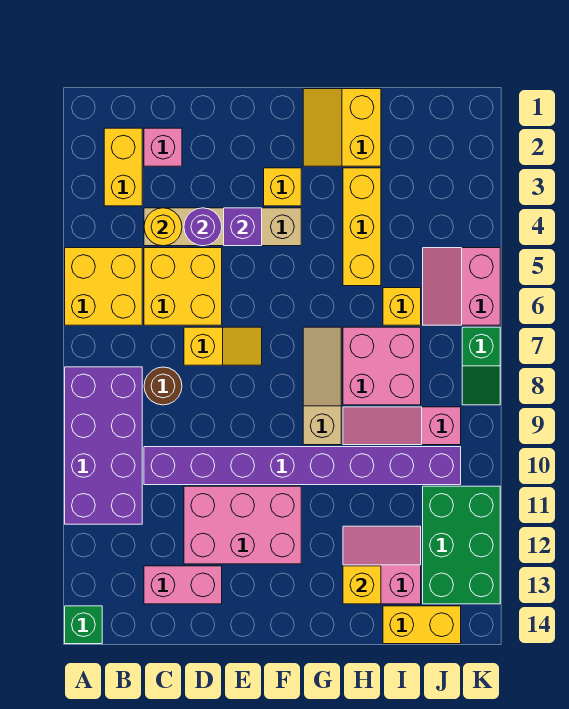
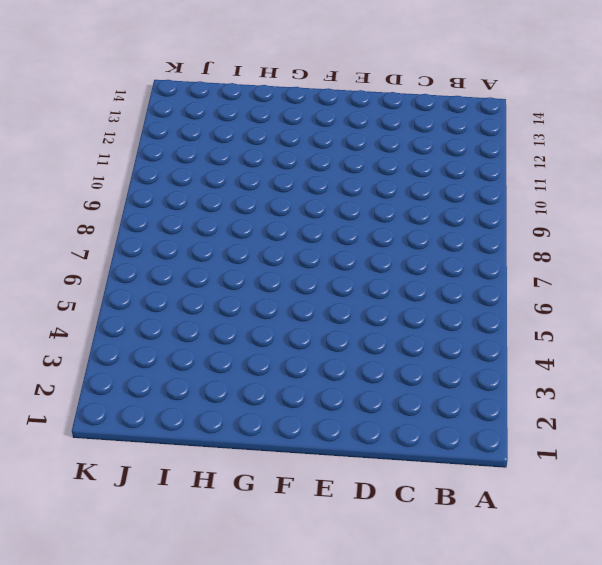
none -> yellow brick A5:B6 level 1
none -> purple brick A8:B11 level 1
none -> green brick A14 level 1

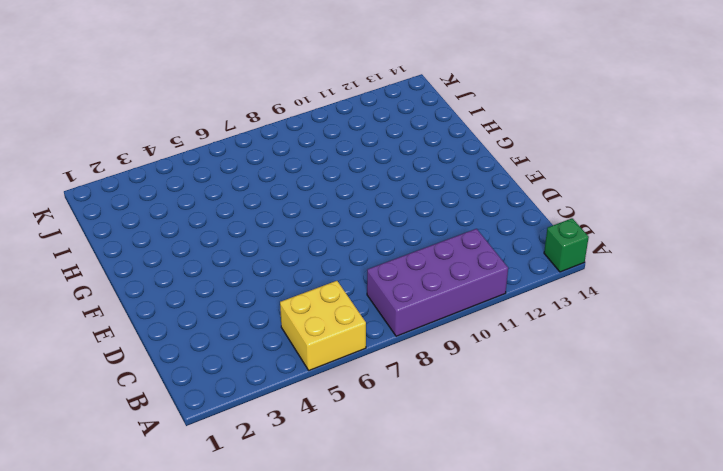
none -> yellow brick B2:B3 level 1
none -> pink brick C2 level 1
none -> tan brick C4:F4 level 1

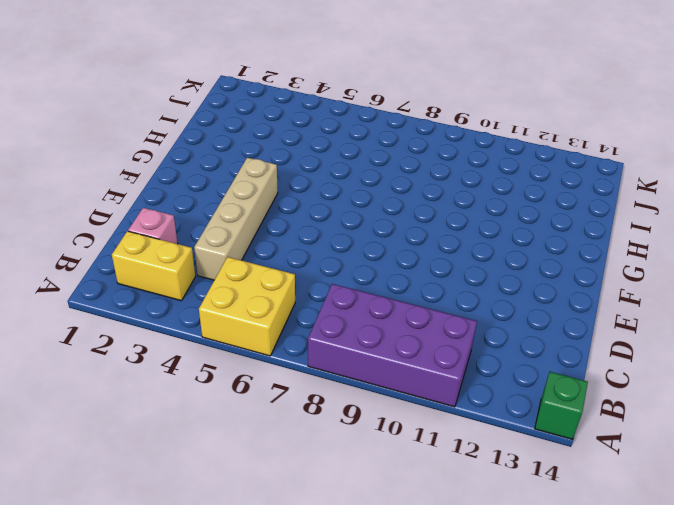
none -> yellow brick C5:D6 level 1
none -> brown round brick C8 level 1
none -> purple brick C10:J10 level 1

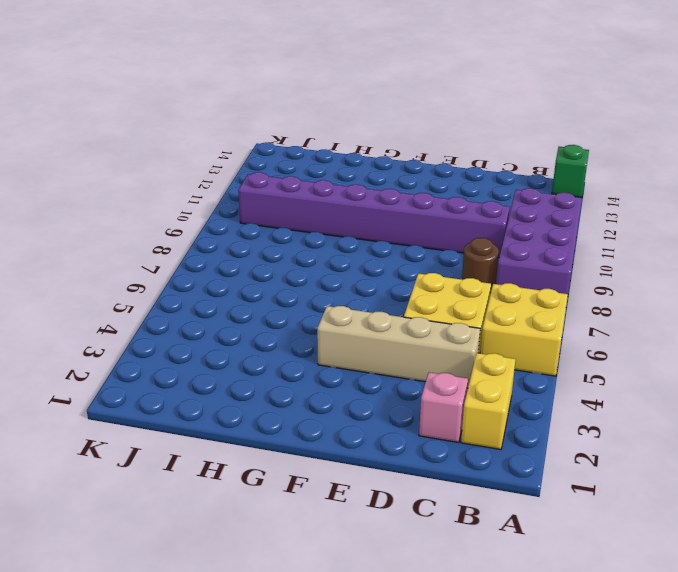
none -> pink brick C13:D13 level 1
none -> yellow slope D7:E7 level 1 top D
none -> pink brick D11:F12 level 1

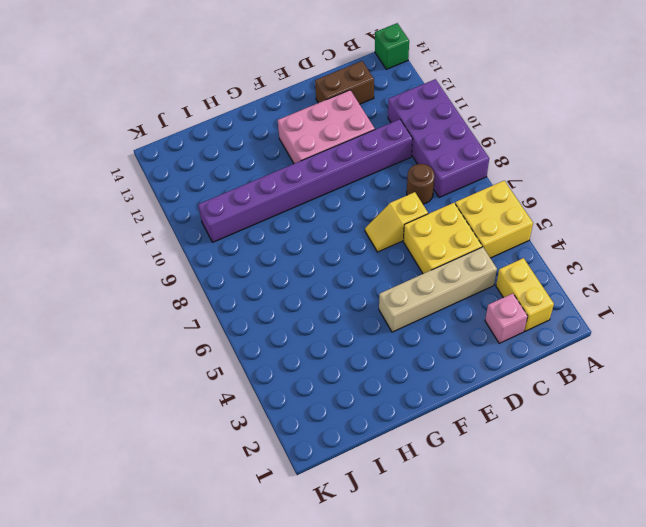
brown brick C13:D13 level 1 -> pink brick C13:D13 level 1
none -> yellow brick F3 level 1
none -> yellow slope G1:H2 level 1 top H
none -> tan slope G7:G9 level 1 top 9

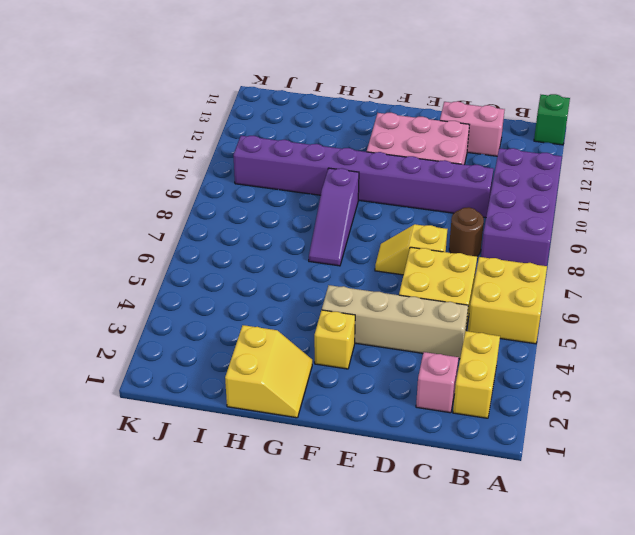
purple slope G7:G9 level 1 top 9 -> tan slope G7:G9 level 1 top 9
none -> yellow brick H3:H5 level 1
none -> pink brick H7:I8 level 1
none -> pink slope H9:J9 level 1 top J

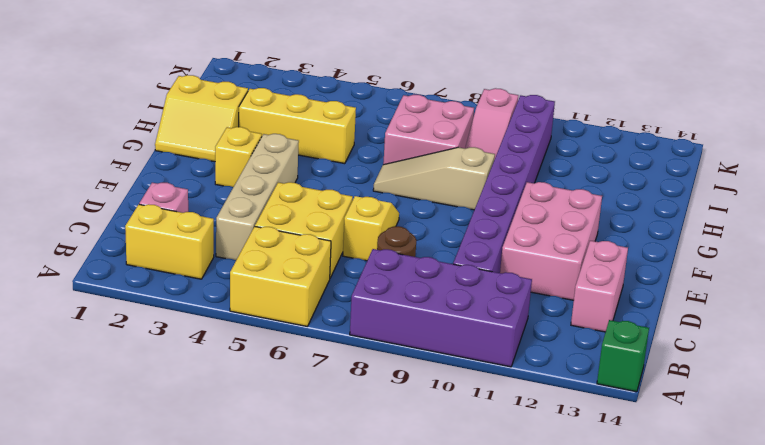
none -> pink slope H12:I13 level 1 top 13
none -> yellow brick I6 level 1
none -> yellow brick I14:J14 level 1

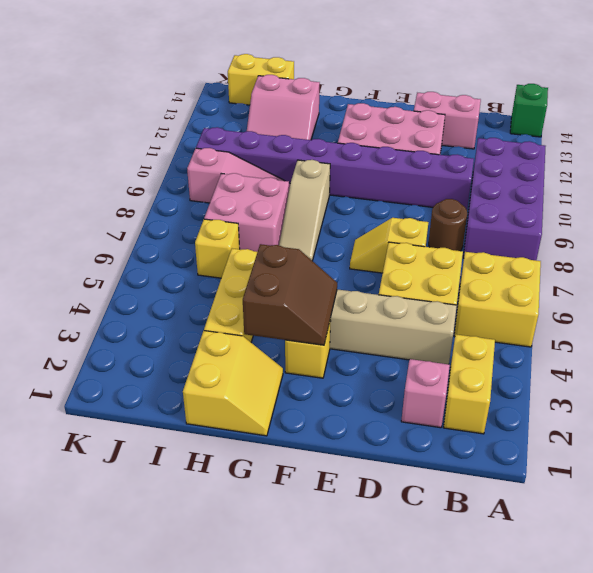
brown slope F3:G4 level 2 top G -> none
none -> pink slope J5:K6 level 1 top K
none -> green brick J11:K13 level 1
none -> green slope K7:K8 level 1 top 7

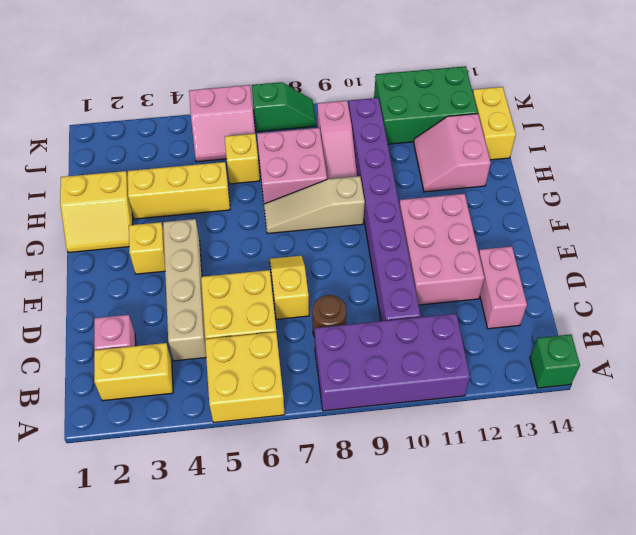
none -> yellow round brick C4 level 2
none -> purple round brick D4 level 2
none -> purple brick E4 level 2

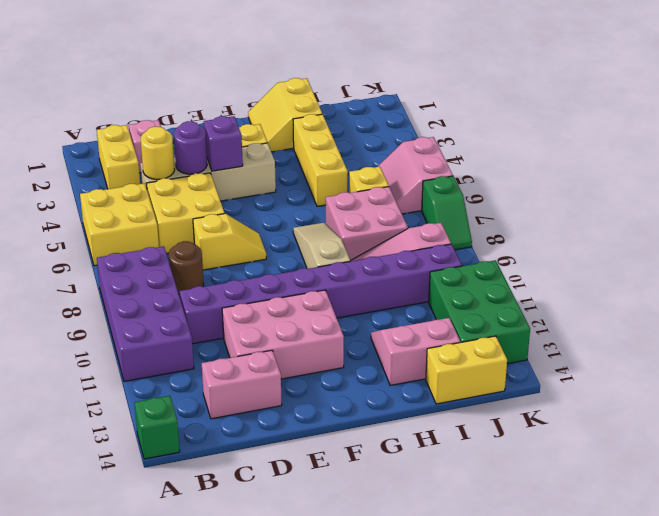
none -> yellow brick H13 level 2

